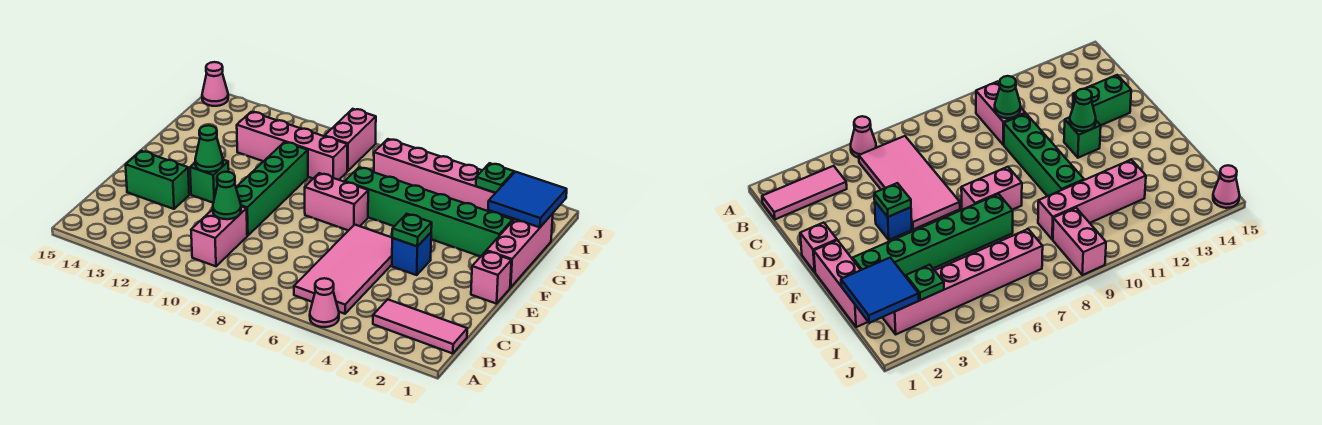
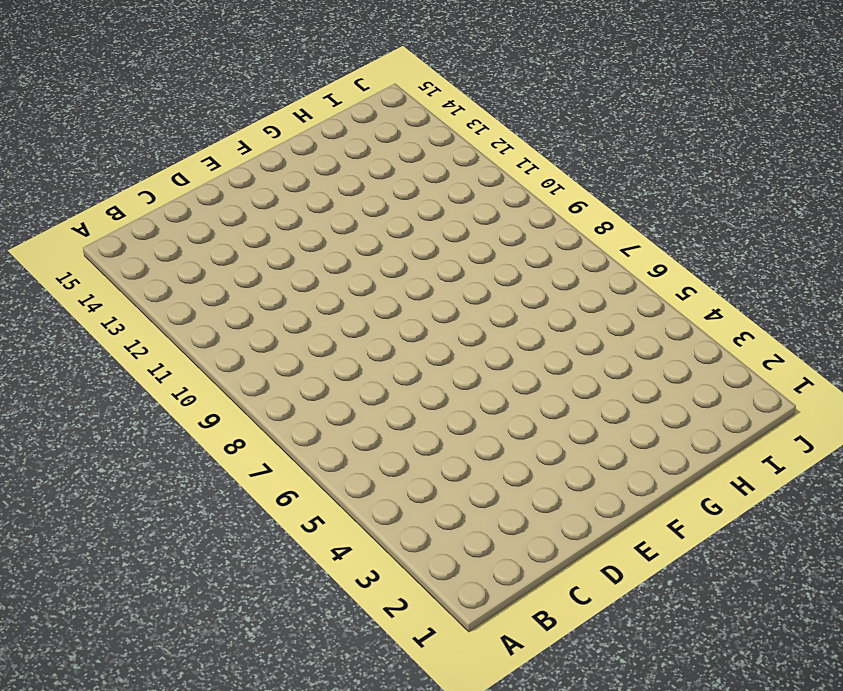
none -> pink cone A5 level 1
none -> pink tile B1:B3 level 1
none -> pink tile B5:E6 level 1

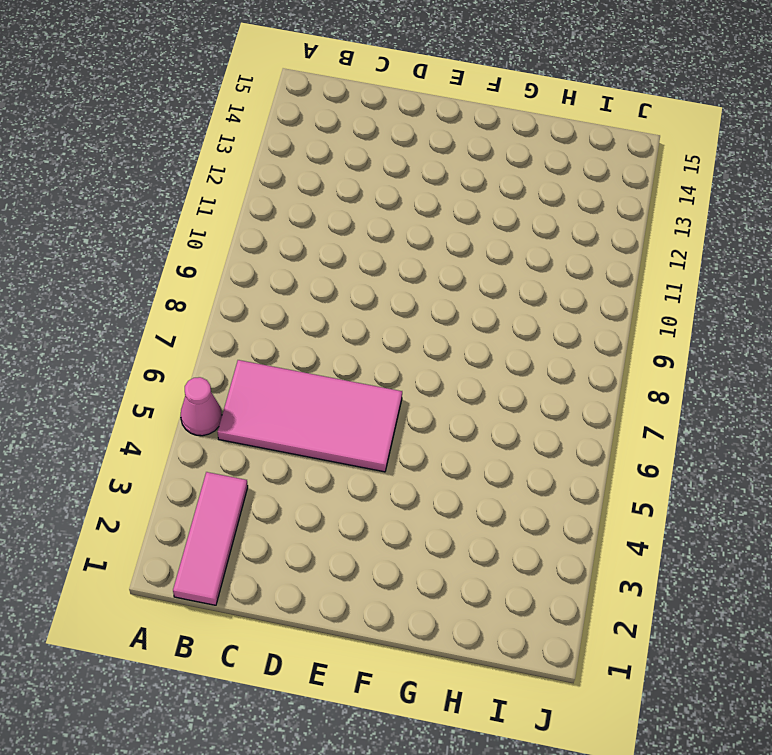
none -> pink brick B10:C10 level 1
none -> green brick D10:G10 level 1
none -> green brick D13:D14 level 1

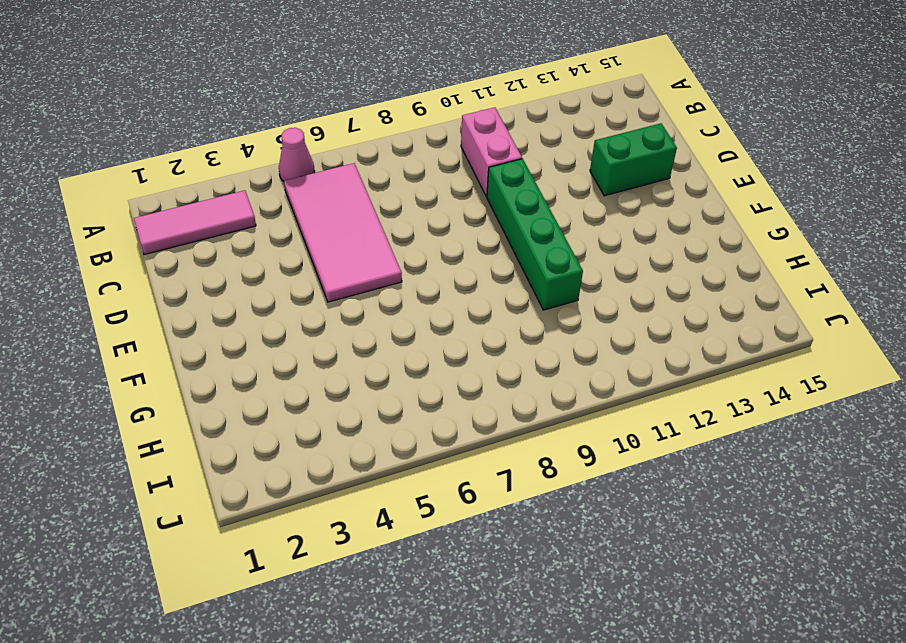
none -> pink brick E1 level 1
none -> blue brick E4 level 1
none -> green brick E12 level 1

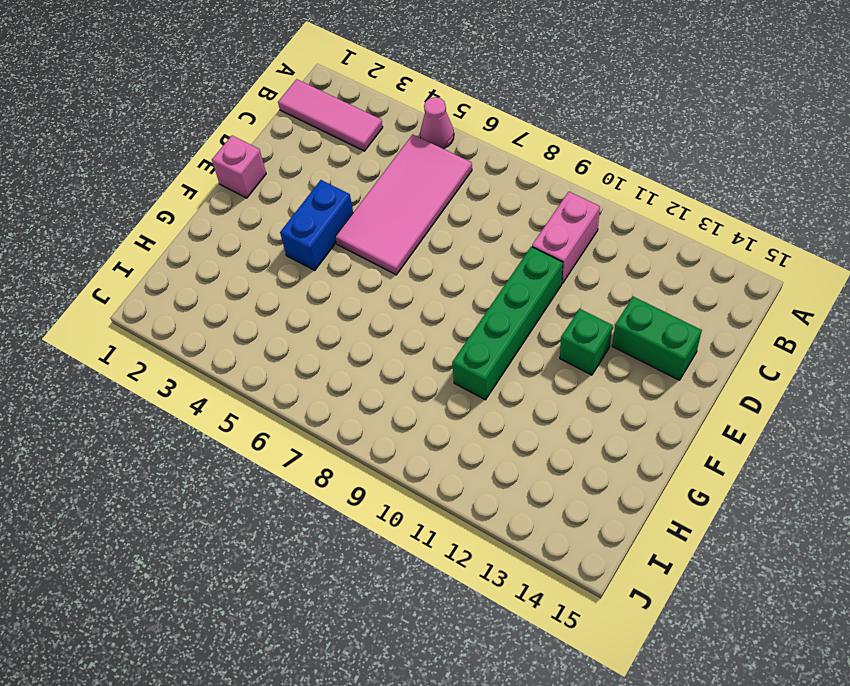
blue brick E4:F4 level 1 -> blue brick E4 level 1
none -> pink brick F1:H1 level 1
none -> pink brick F7:F8 level 1
none -> green brick G2:G7 level 1

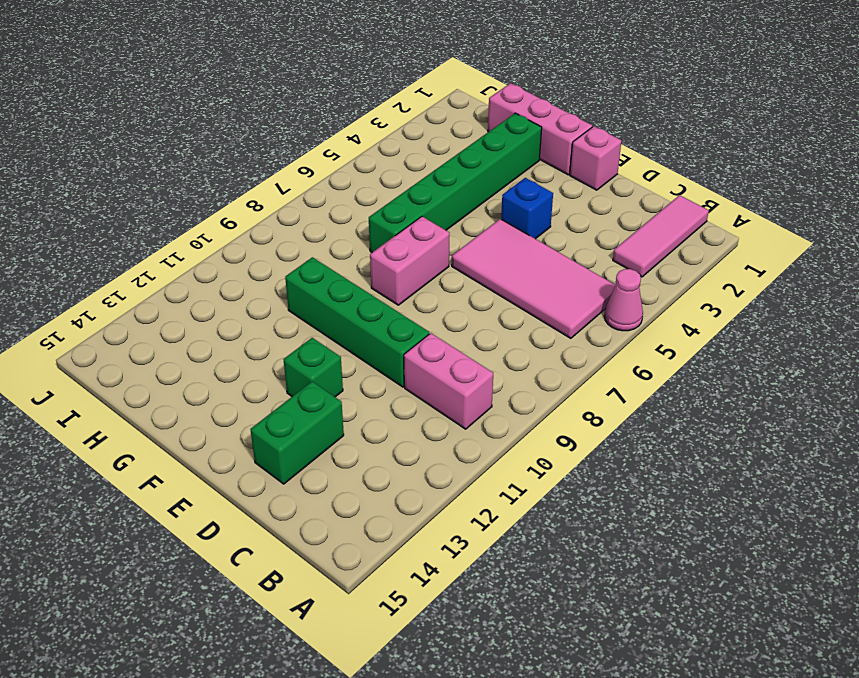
none -> pink brick H9:H12 level 1
none -> pink brick I2:I7 level 1
none -> pink brick I9:J9 level 1

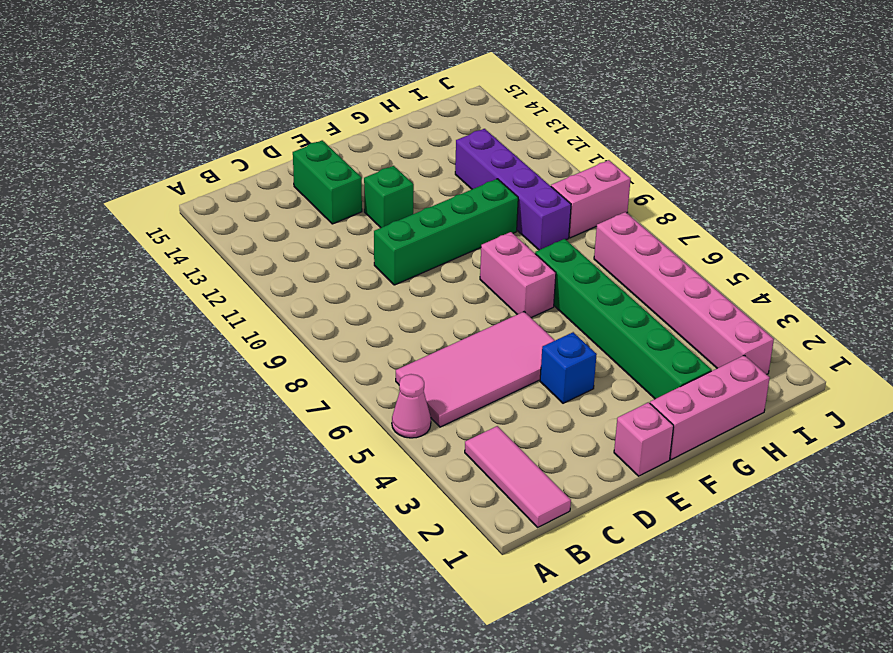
purple brick H9:H12 level 1 -> pink brick H9:H12 level 1
none -> pink brick B10:C10 level 1
none -> pink cone J15 level 1
none -> green cone C10 level 2

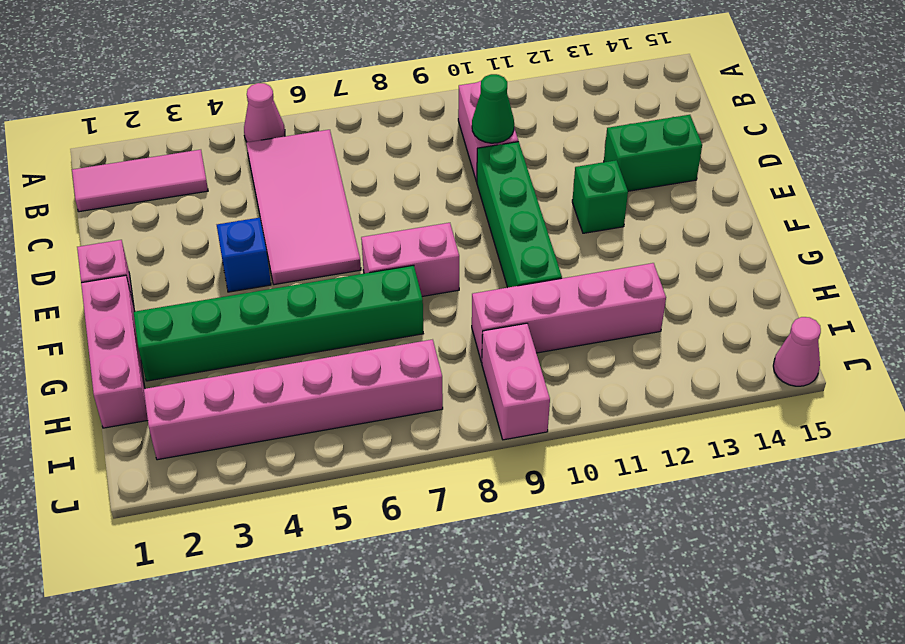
none -> green plate E4 level 2
none -> green cone E12 level 2
none -> blue tile H1:I2 level 2

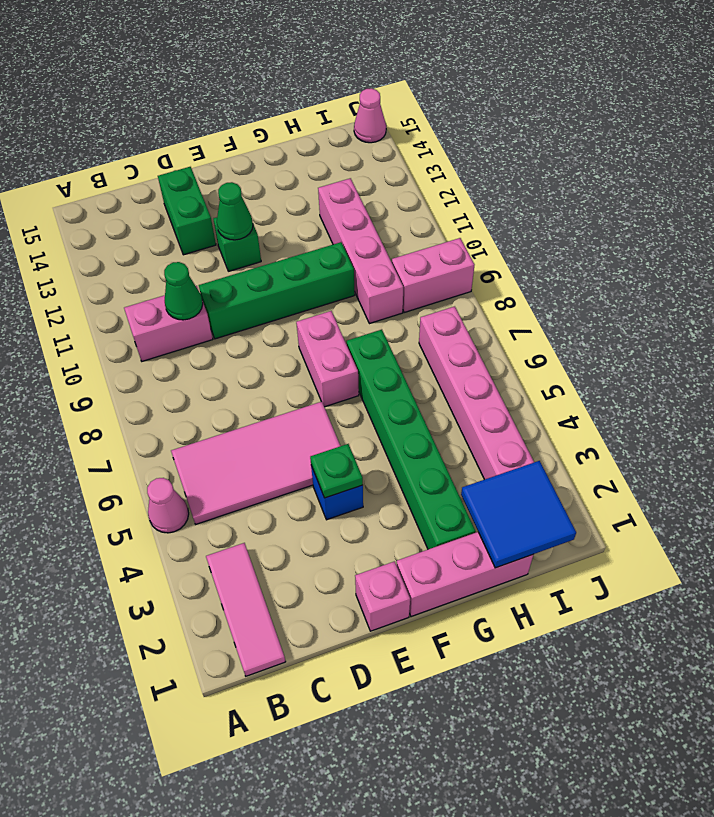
none -> green plate I3 level 2

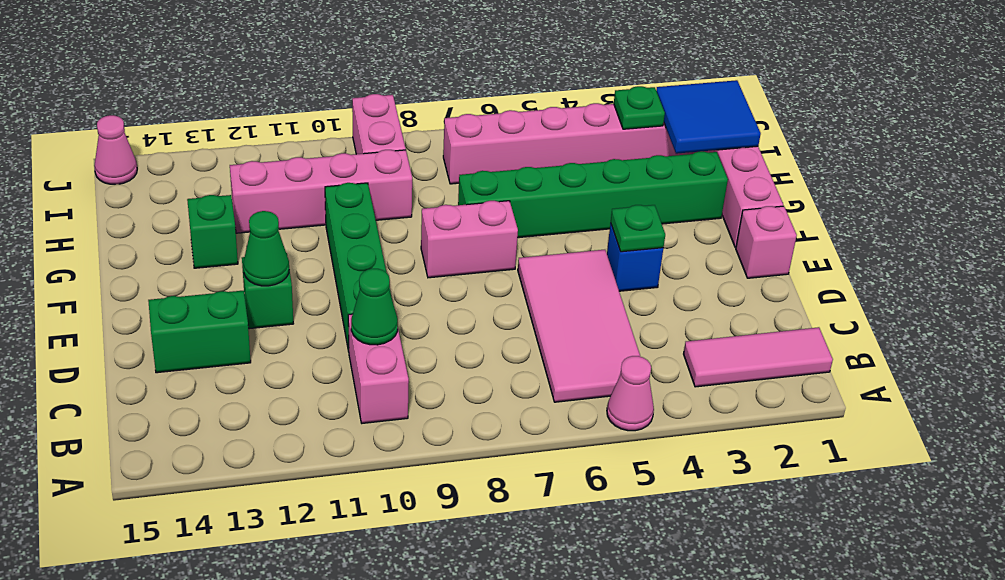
green brick G13 level 1 -> none

